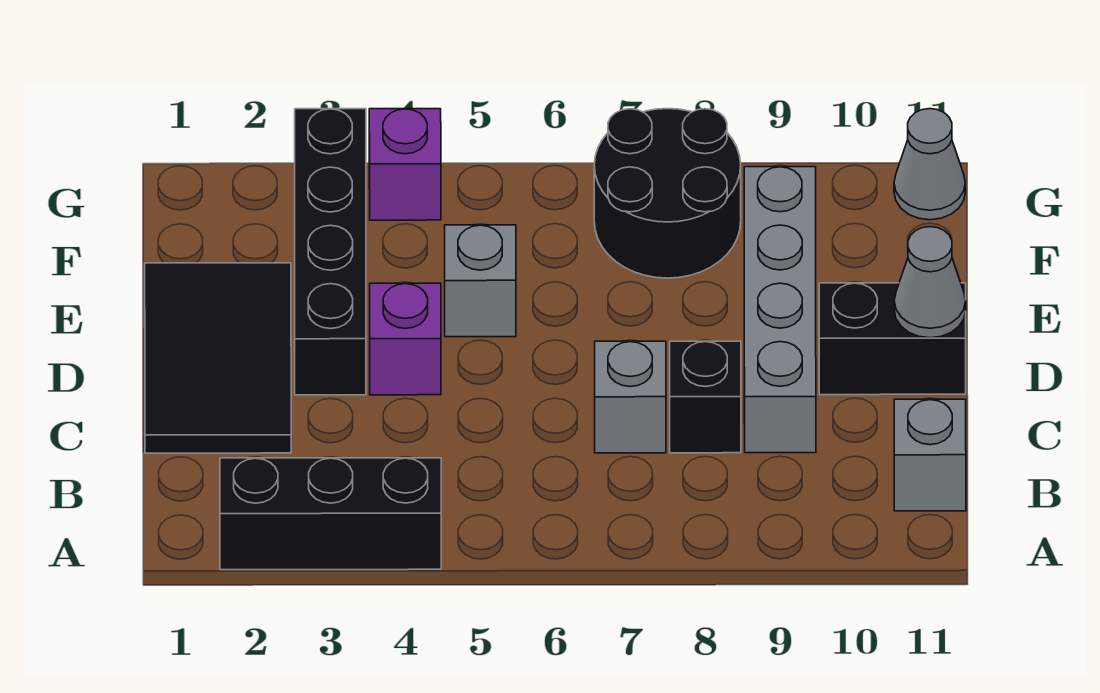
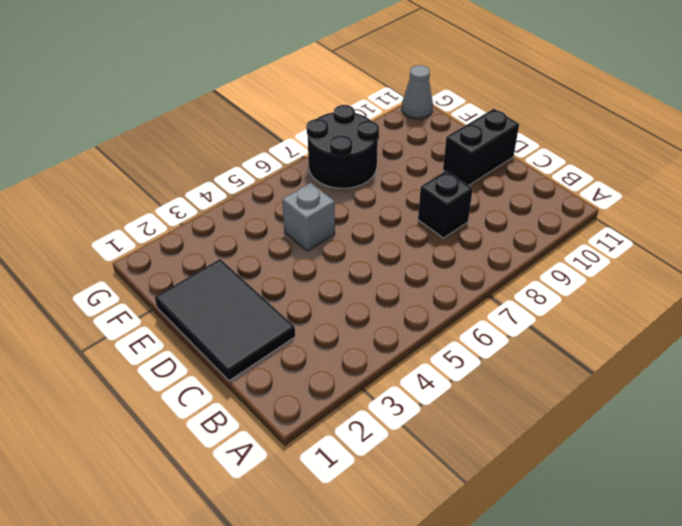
none -> black brick A2:A4 level 1
none -> grey brick B11 level 1
none -> grey brick C7 level 1

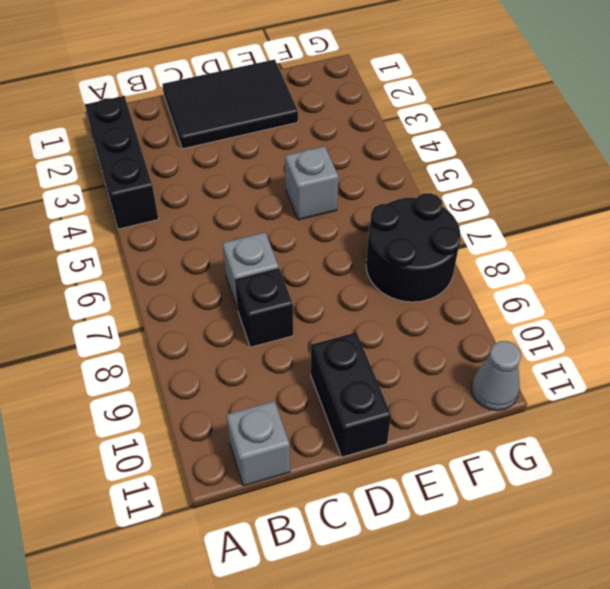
none -> grey brick C9:F9 level 1
none -> black brick D3:G3 level 1
none -> purple brick D4 level 1

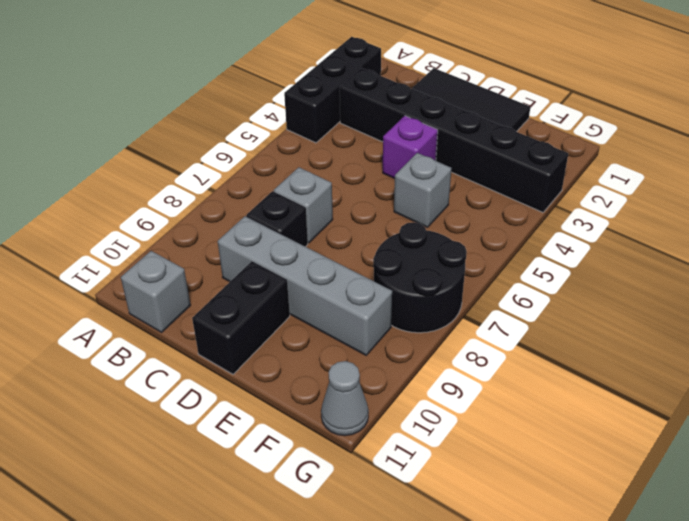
black brick B3:G3 level 1 -> black brick D3:G3 level 1
none -> purple brick G4 level 1
none -> grey cone D11 level 2

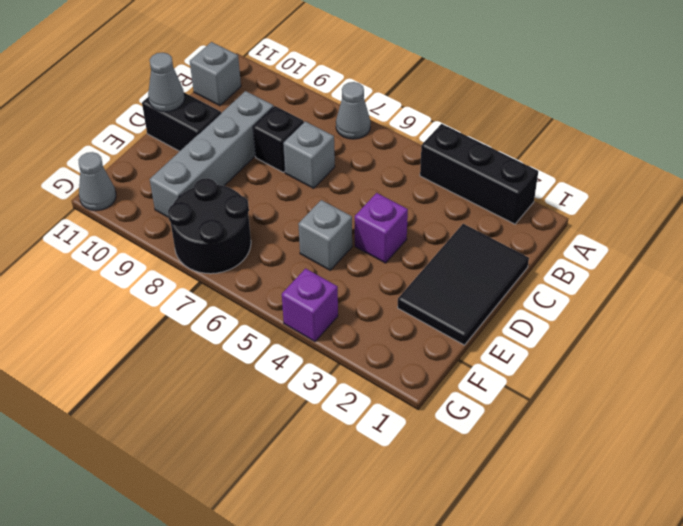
grey cone A7 level 1 -> none
none -> black brick D3:G3 level 1

